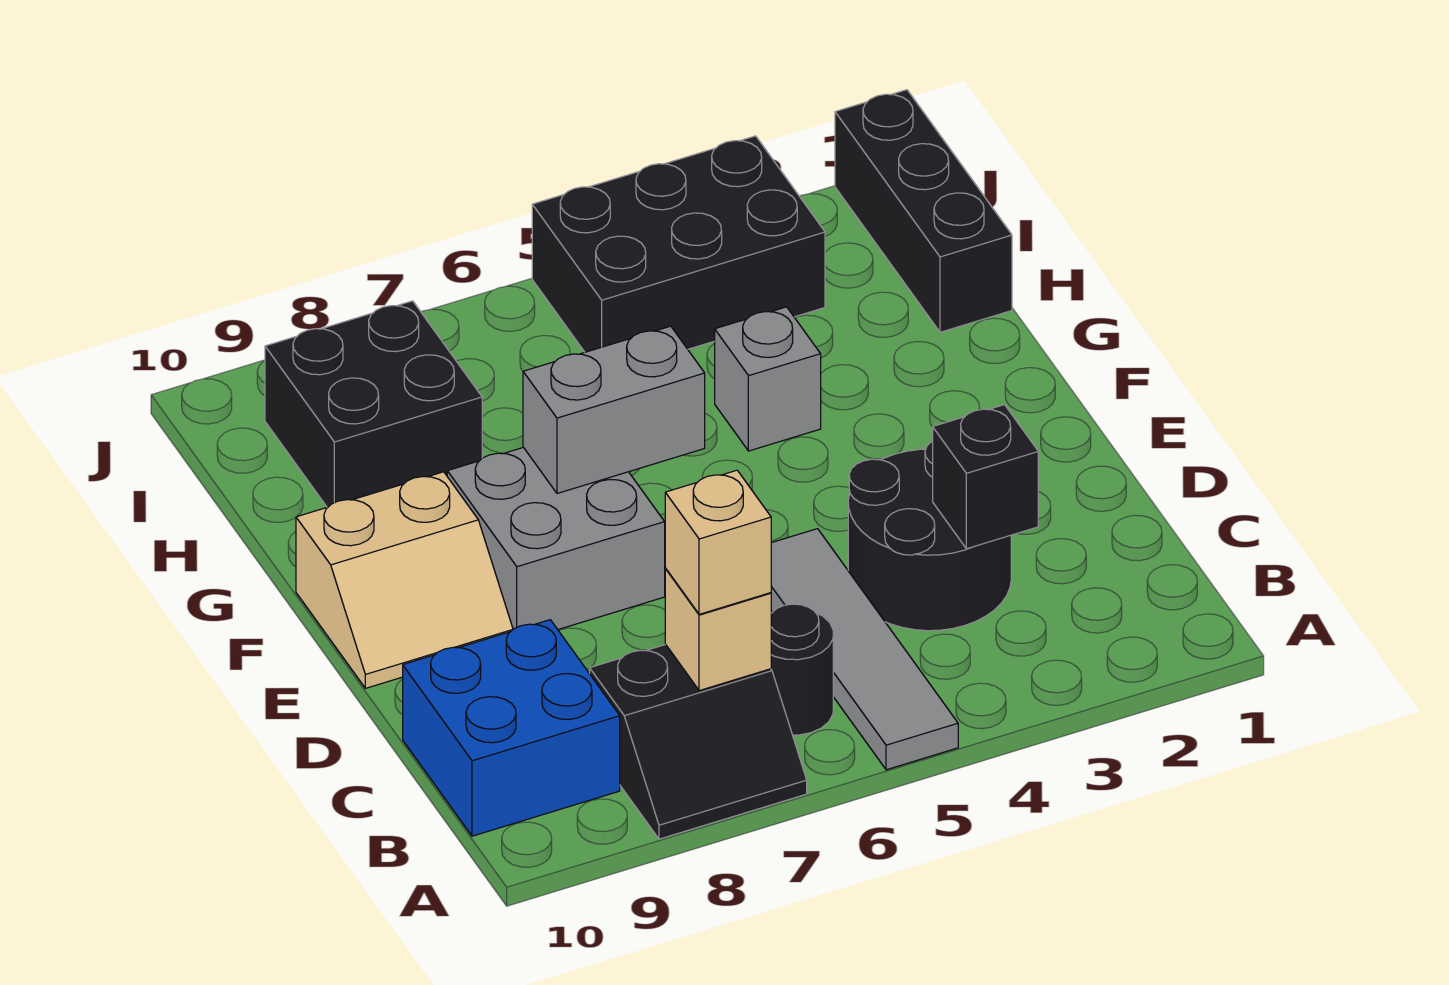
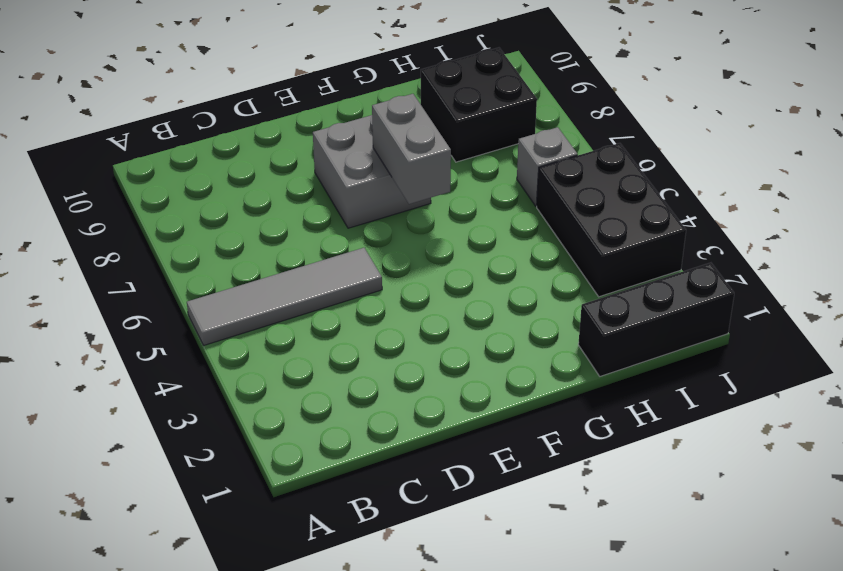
grey brick I6 level 1 -> grey brick G4 level 1
none -> black slope A7:B8 level 1 top B
none -> black round brick B6 level 1
none -> blue brick B9:C10 level 1

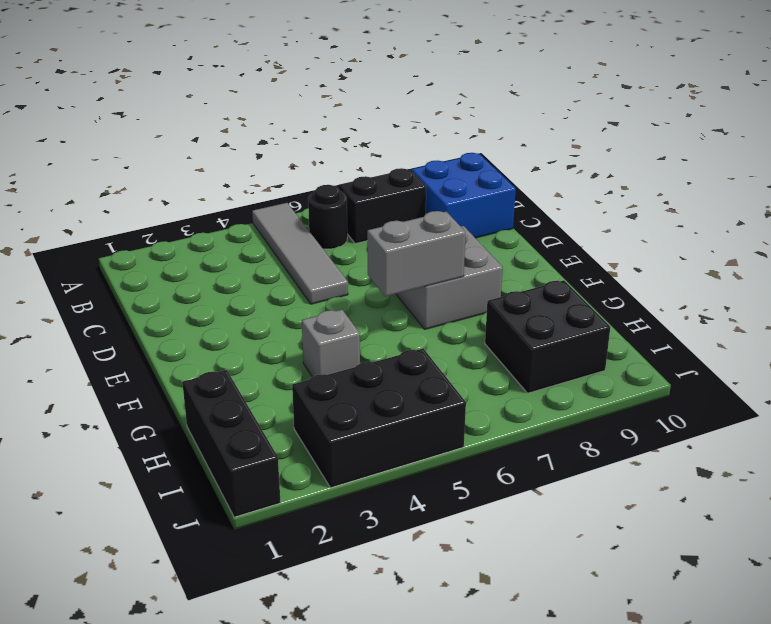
none -> black round brick C3:D4 level 1
none -> tan slope E9:F10 level 1 top F
none -> tan brick B7 level 2

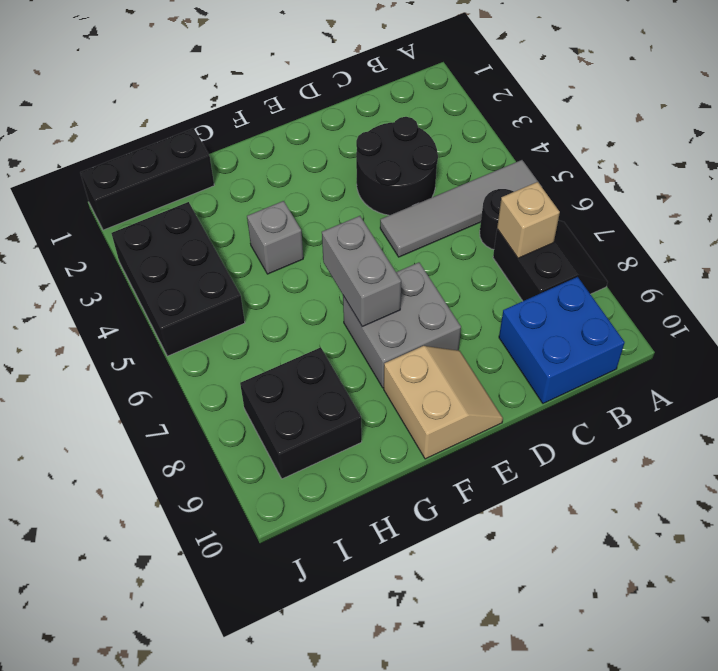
none -> black brick C3 level 2
none -> tan brick B7 level 3

